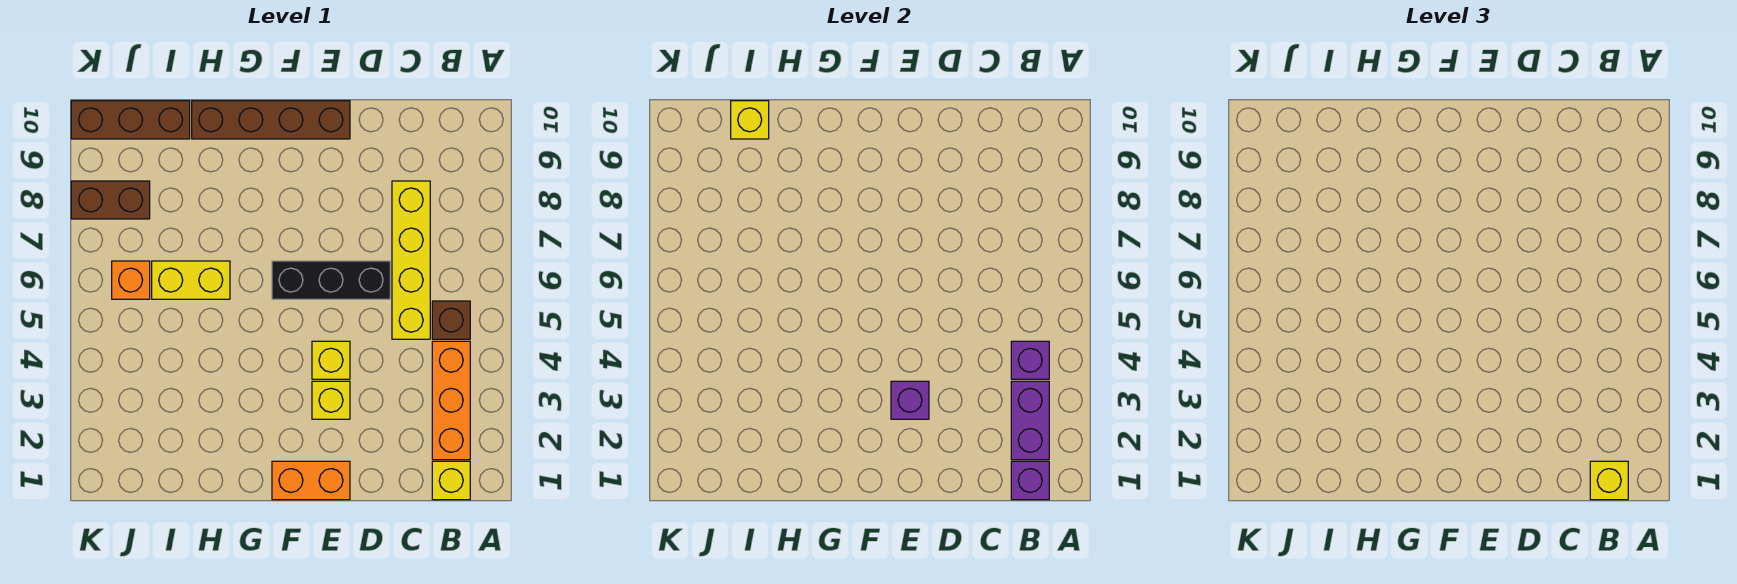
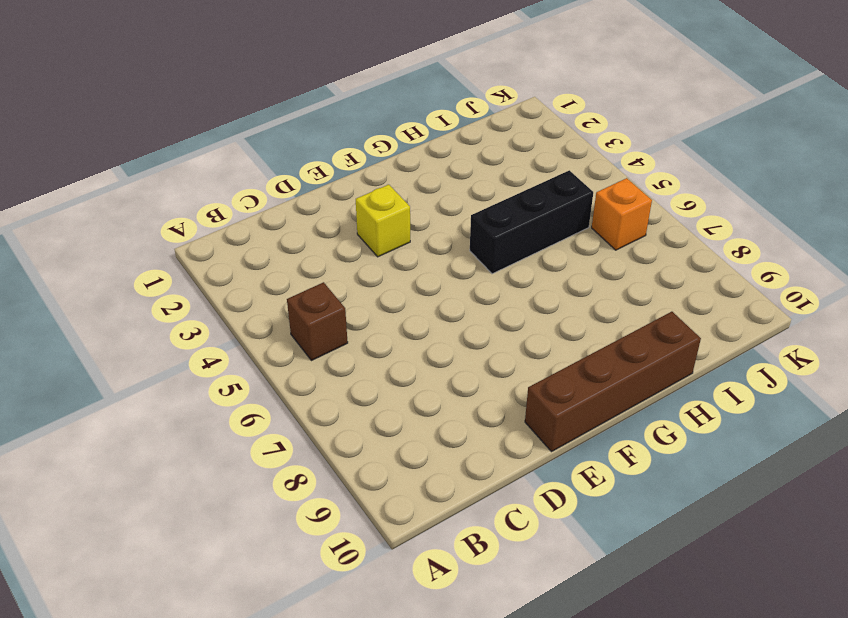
black brick G5:I5 level 1 -> black brick D6:F6 level 1
none -> yellow brick B1 level 1
none -> orange brick B2:B4 level 1
none -> yellow brick C5:C8 level 1

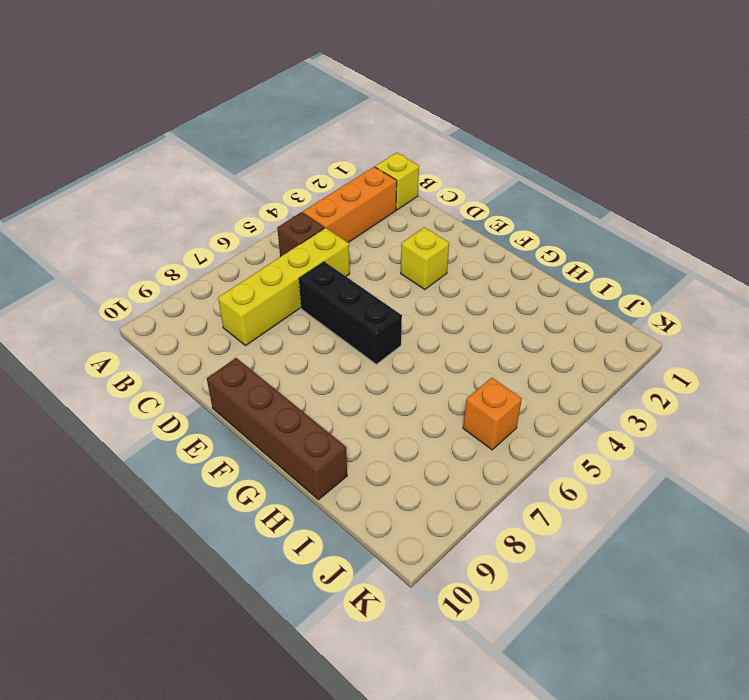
none -> orange brick E1:F1 level 1
none -> yellow brick E4 level 1
none -> yellow brick H6:I6 level 1

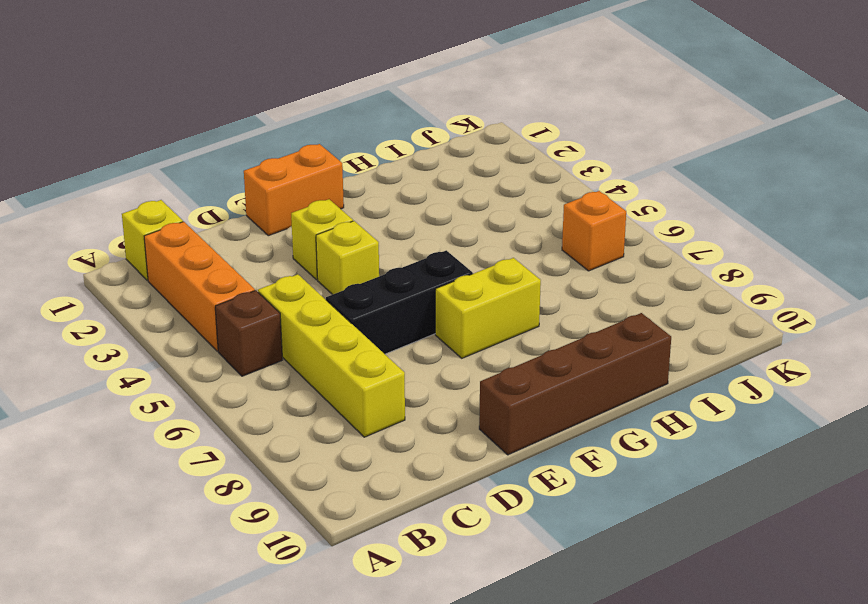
yellow brick F7:G7 level 1 -> yellow brick H6:I6 level 1
none -> brown brick I10:K10 level 1
none -> brown brick J8:K8 level 1
none -> purple brick B1 level 2

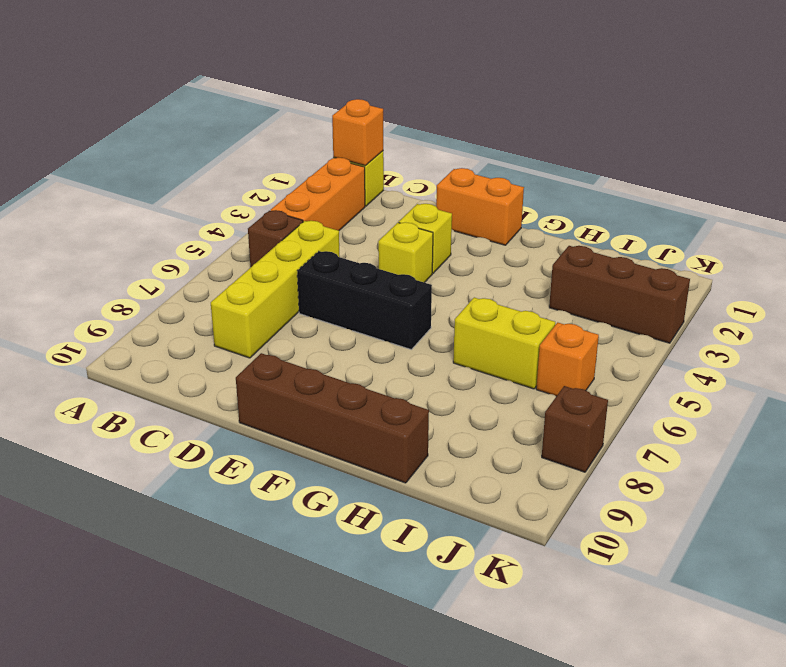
orange brick B1 level 2 -> purple brick B1 level 2
brown brick I3:K3 level 1 -> brown brick I10:K10 level 1
brown brick K8 level 1 -> brown brick J8:K8 level 1
none -> purple brick B2:B3 level 2
none -> purple brick B4 level 2
none -> purple brick E3 level 2

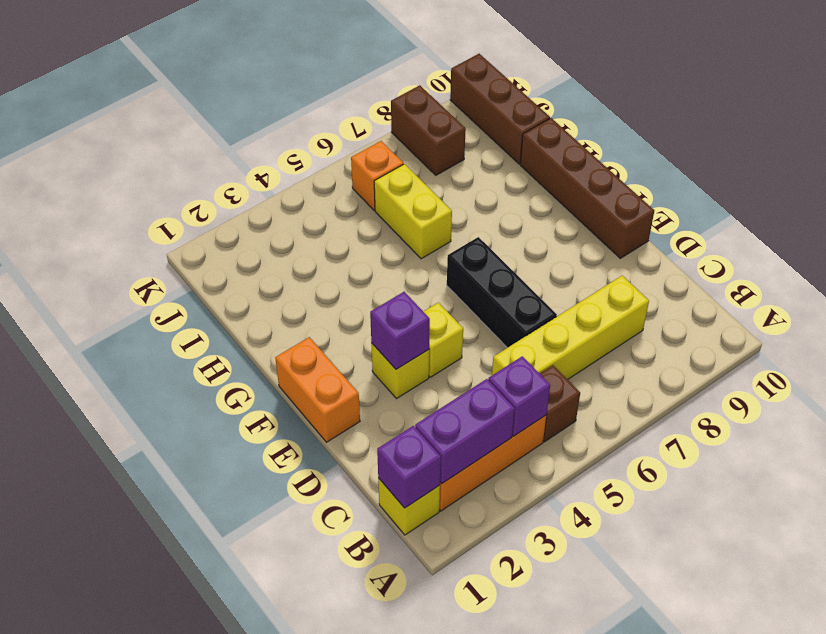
none -> yellow brick I10 level 2
none -> yellow brick B1 level 3

